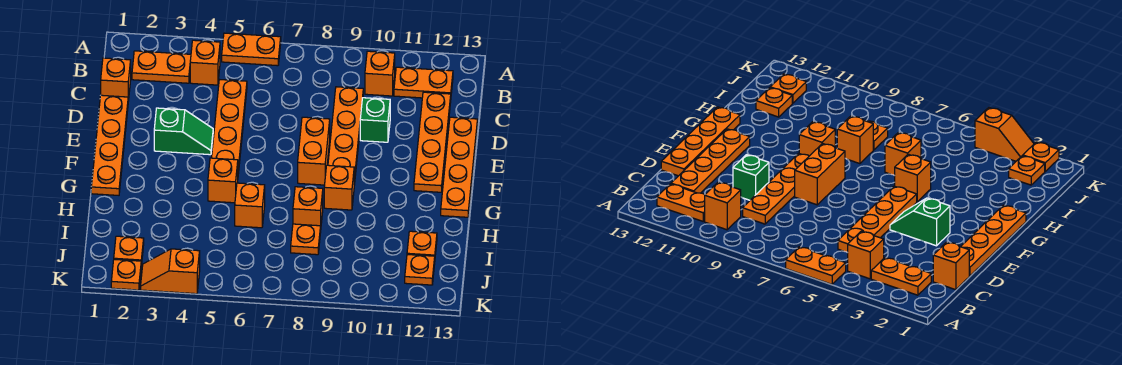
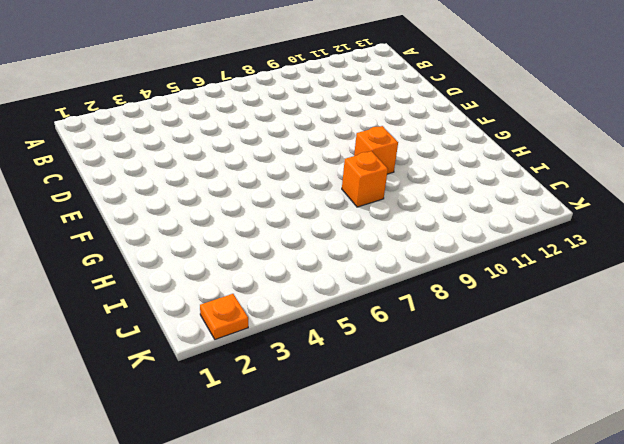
none -> orange plate A5:A6 level 1
none -> orange plate B2:B3 level 1
none -> orange brick B4 level 1

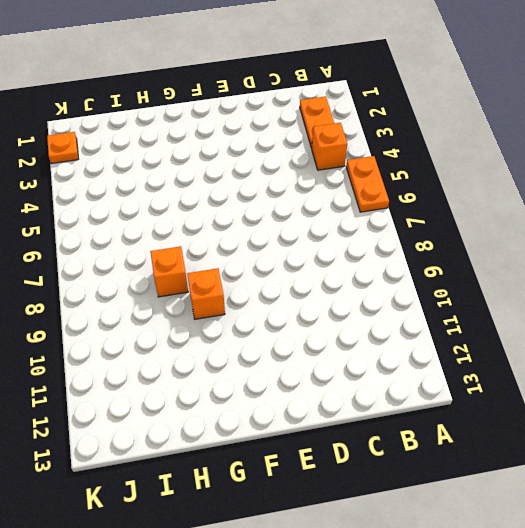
none -> orange brick B10 level 1
none -> orange plate B11:B12 level 1
none -> orange brick C1 level 1

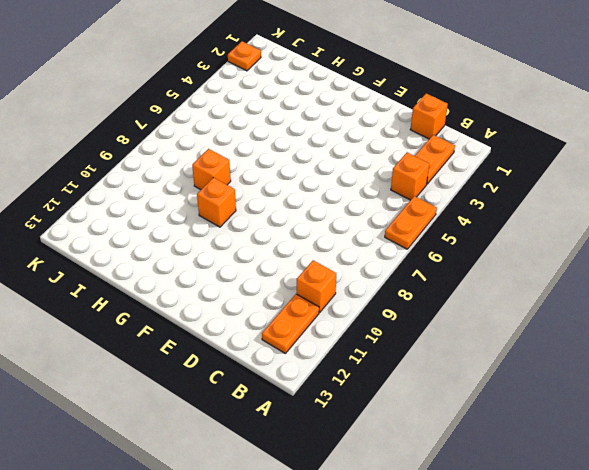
none -> orange plate C5:F5 level 1
none -> orange plate C9:F9 level 1
none -> orange plate C12:F12 level 1

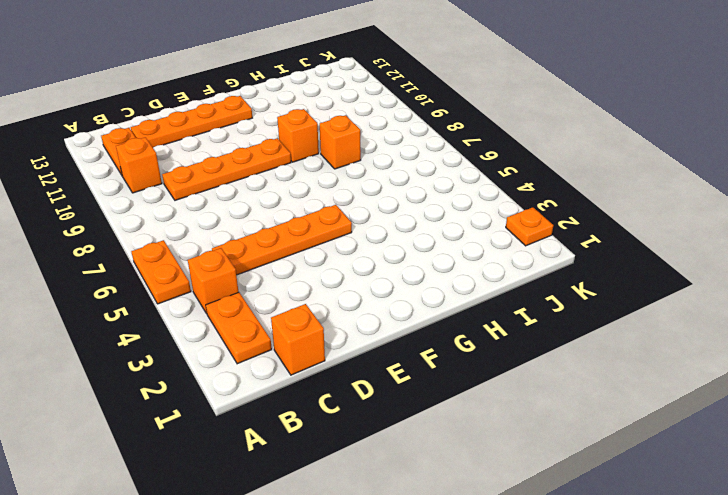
none -> orange plate D1:G1 level 1
none -> green brick D10 level 1
none -> orange plate D13:G13 level 1

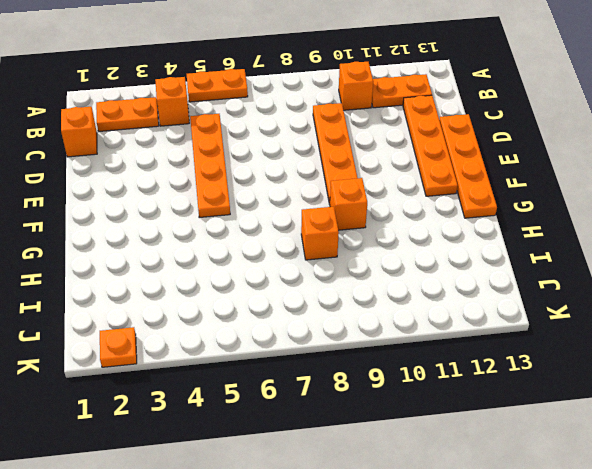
none -> orange plate D1:G1 level 1
none -> green brick D10 level 1
none -> green slope E3:E4 level 1 top 3

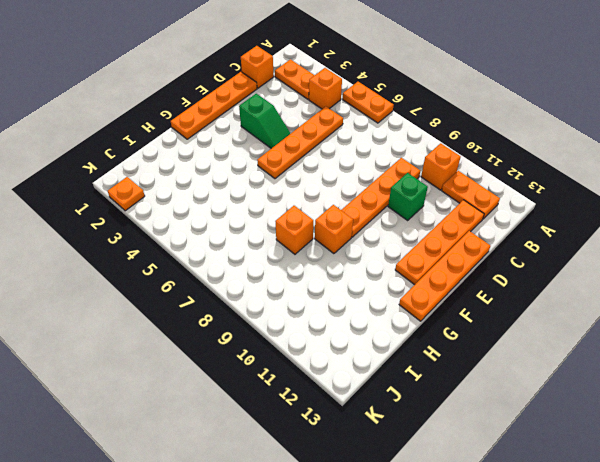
none -> orange brick E8:F8 level 1
none -> orange brick G5 level 1
none -> orange brick H6 level 1

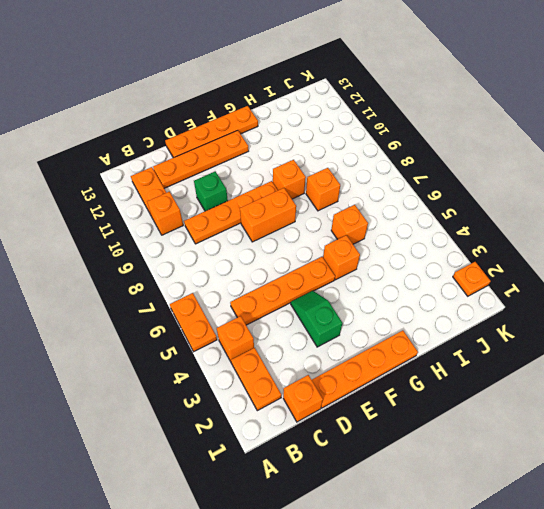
none -> orange plate I8 level 1
none -> orange plate I12 level 1
none -> orange plate J2 level 1

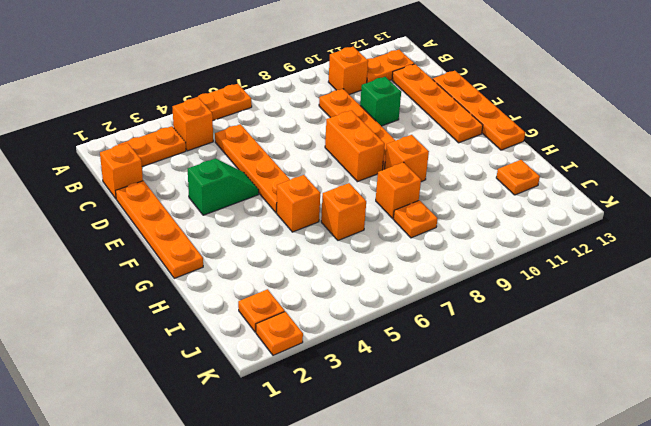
none -> orange plate J12 level 1
none -> orange slope K3:K4 level 1 top 4

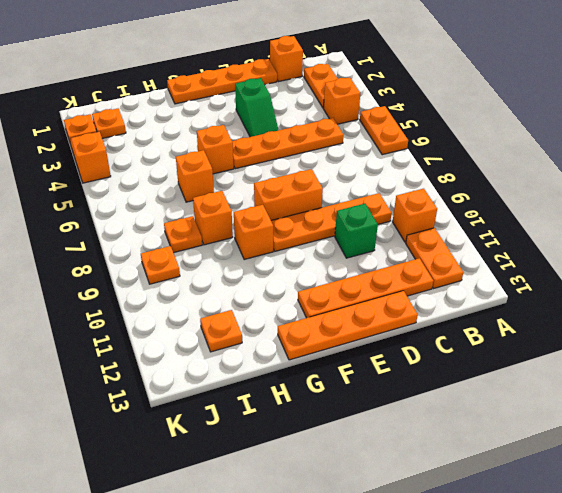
orange plate J9 level 1 -> orange plate J12 level 1

